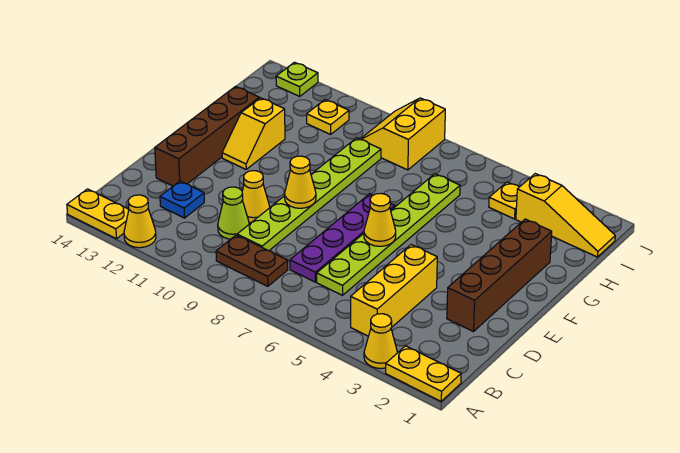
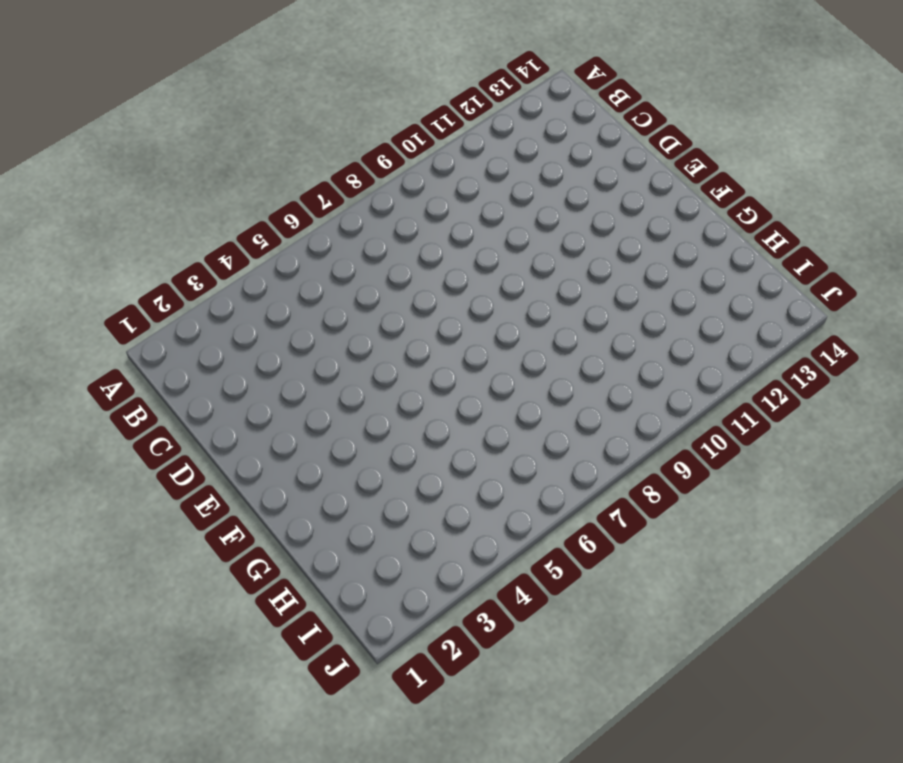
none -> yellow plate A1:A2 level 1
none -> yellow cone A3 level 1
none -> yellow cone A12 level 1

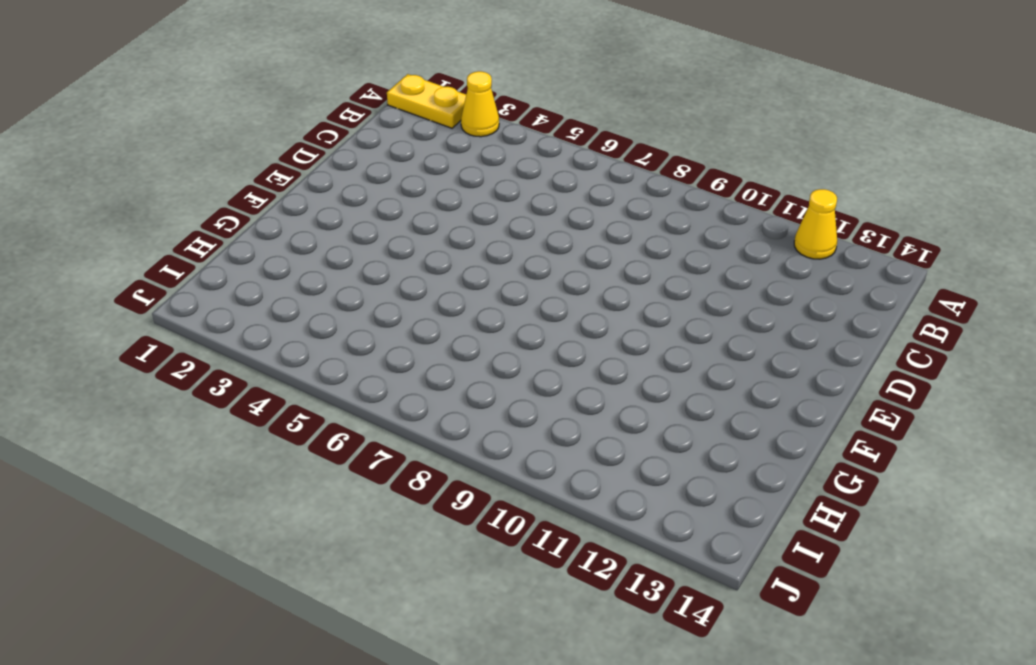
none -> yellow plate A13:A14 level 1
none -> yellow brick B4:D4 level 1
none -> brown plate B8:B9 level 1

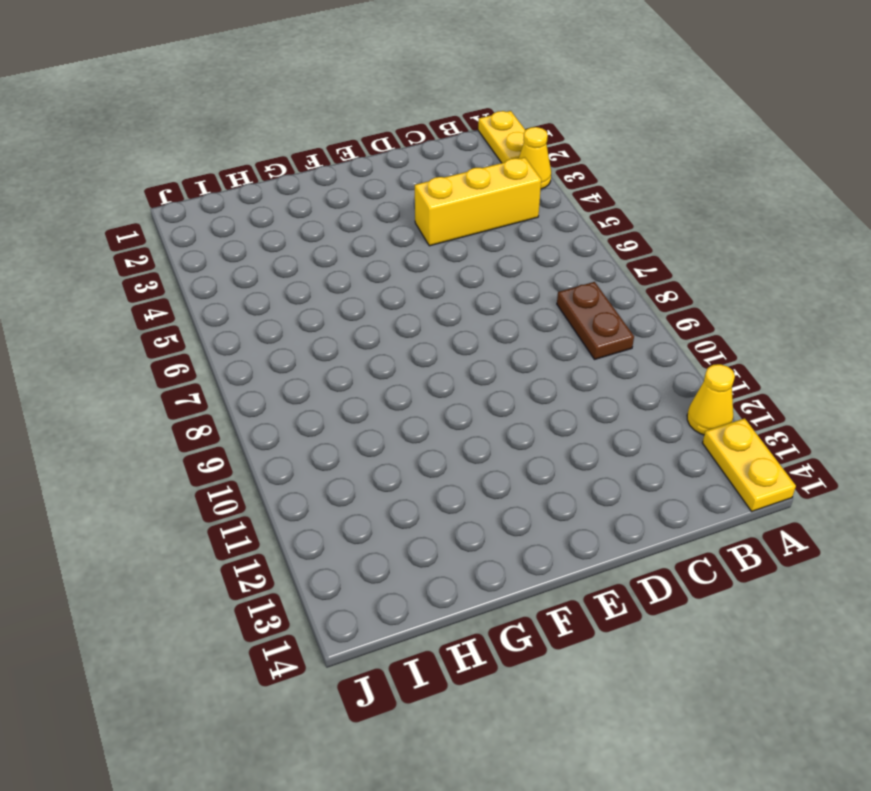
none -> lime plate C6:H6 level 1
none -> purple plate C7:F7 level 1
none -> lime plate C9:H9 level 1

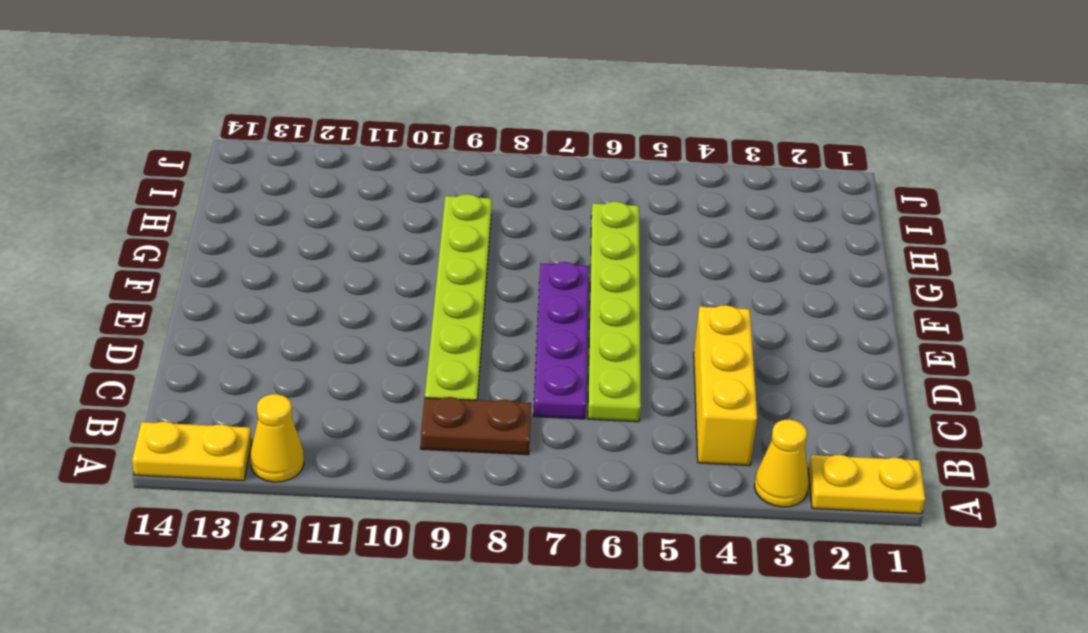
none -> lime cone C10 level 1
none -> blue plate C12 level 1
none -> brown brick D2:G2 level 1

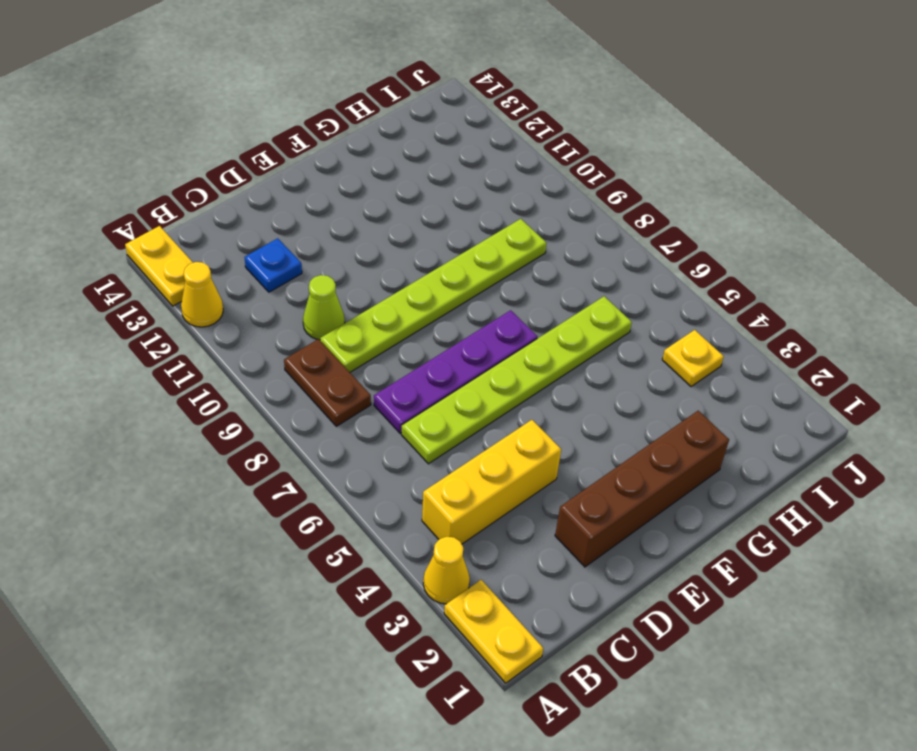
none -> yellow cone D10 level 1
none -> brown brick D13:G13 level 1
none -> yellow slope F12:G12 level 1 top G

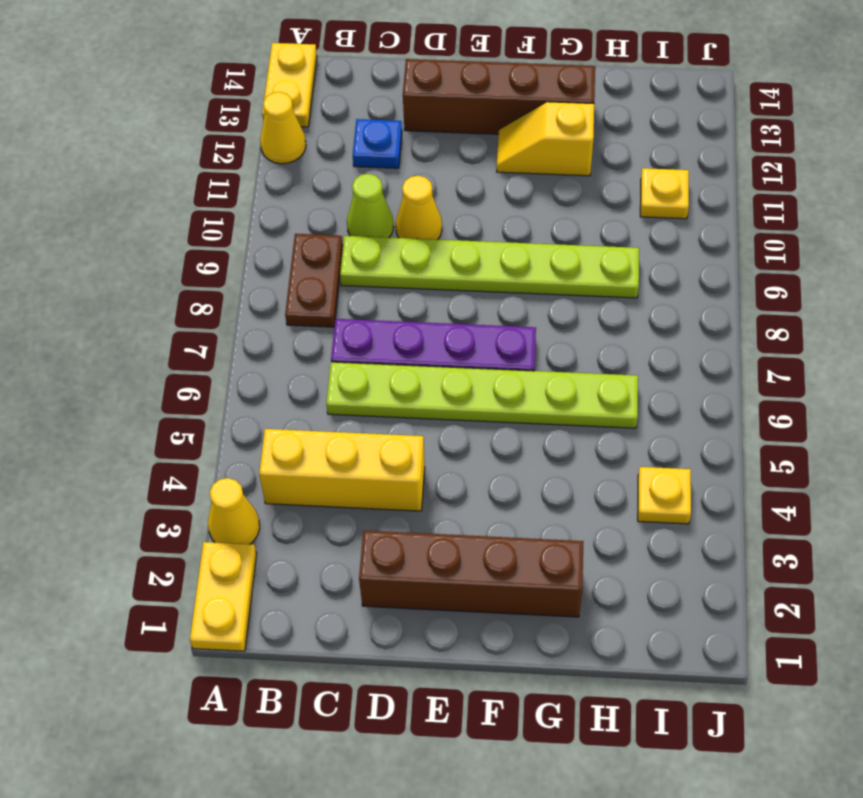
none -> yellow slope I1:I3 level 1 top 3
none -> yellow slope I8:J9 level 1 top 8
none -> lime plate J13 level 1

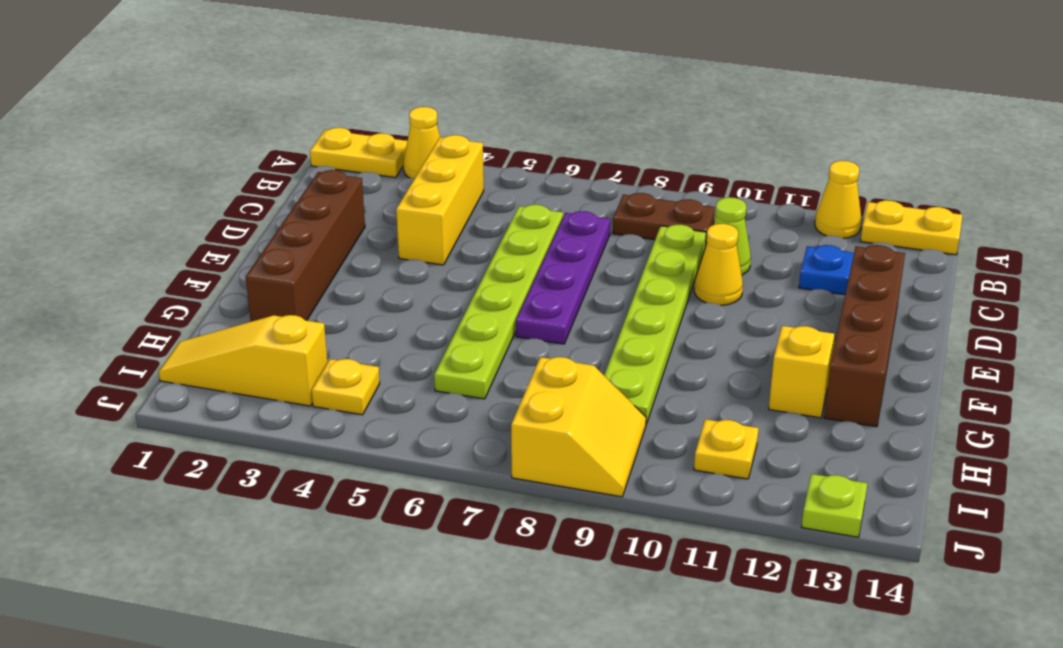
none -> yellow cone E6 level 2
none -> yellow cone E9 level 2

